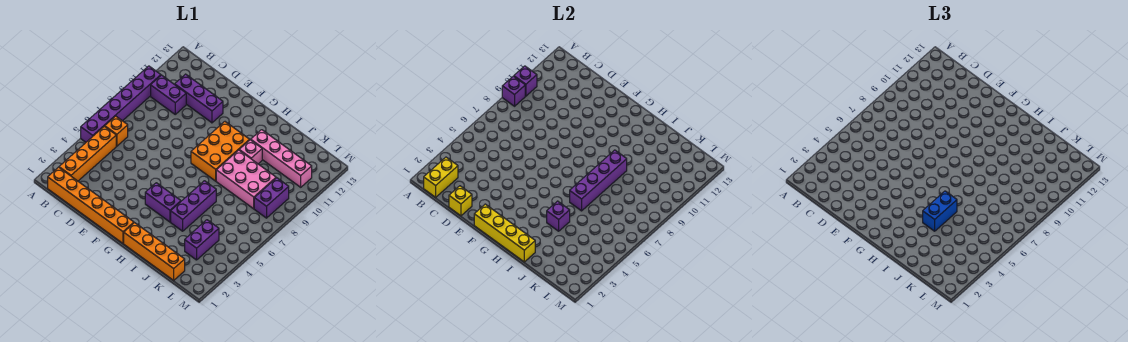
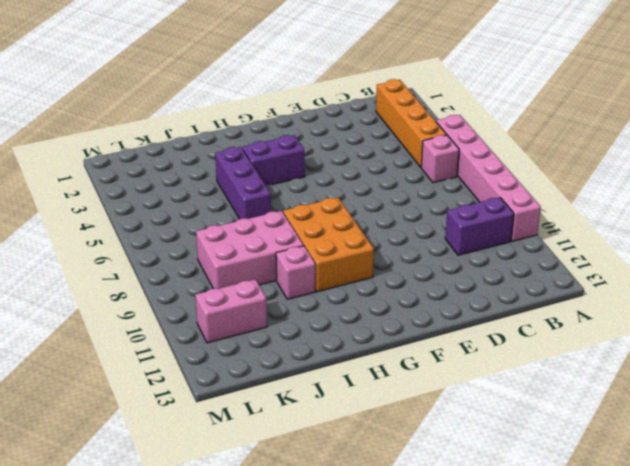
pink brick A5:A10 level 1 -> purple brick A5:A10 level 1
pink brick B6 level 1 -> orange brick B6 level 1
pink brick K11:L11 level 1 -> pink brick I11:L11 level 1
none -> orange brick B1:G1 level 1
none -> purple brick C11:E11 level 1
none -> orange brick H1:K1 level 1

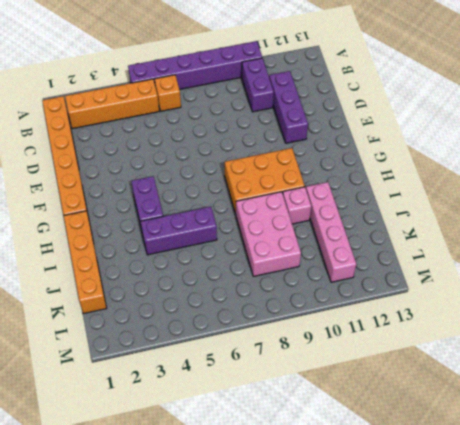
none -> purple brick K3:K4 level 1
none -> purple brick L8:L9 level 1
none -> purple brick A9 level 2

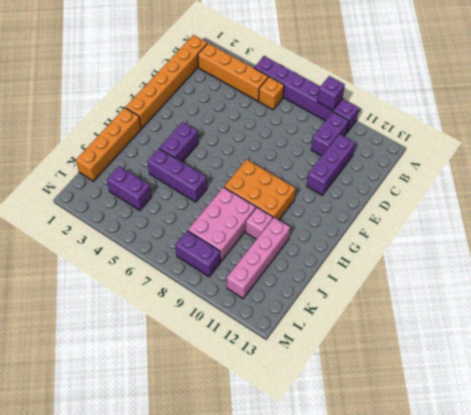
none -> purple brick A10 level 2
none -> yellow brick B1:B2 level 2
none -> yellow brick D1 level 2

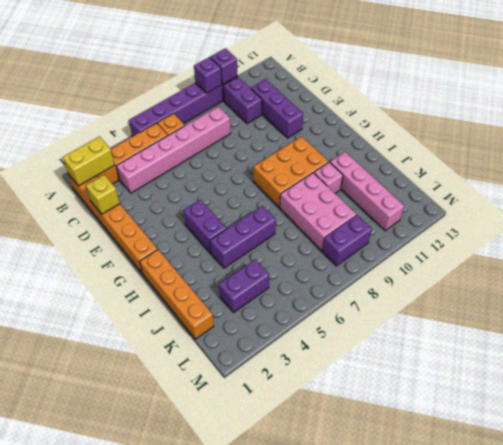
pink brick C3:C8 level 1 -> none
none -> yellow brick F1:I1 level 2
none -> purple brick I4 level 2
none -> purple brick I6:I9 level 2

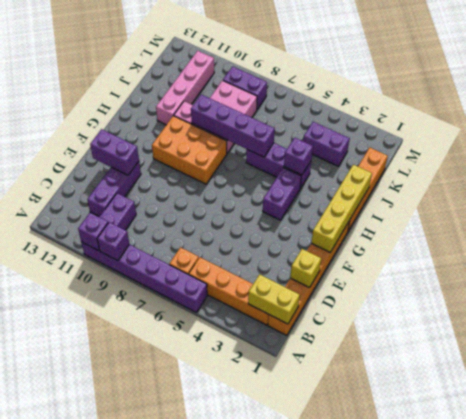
purple brick E11:E12 level 2 -> none
none -> blue brick I4:I5 level 3

